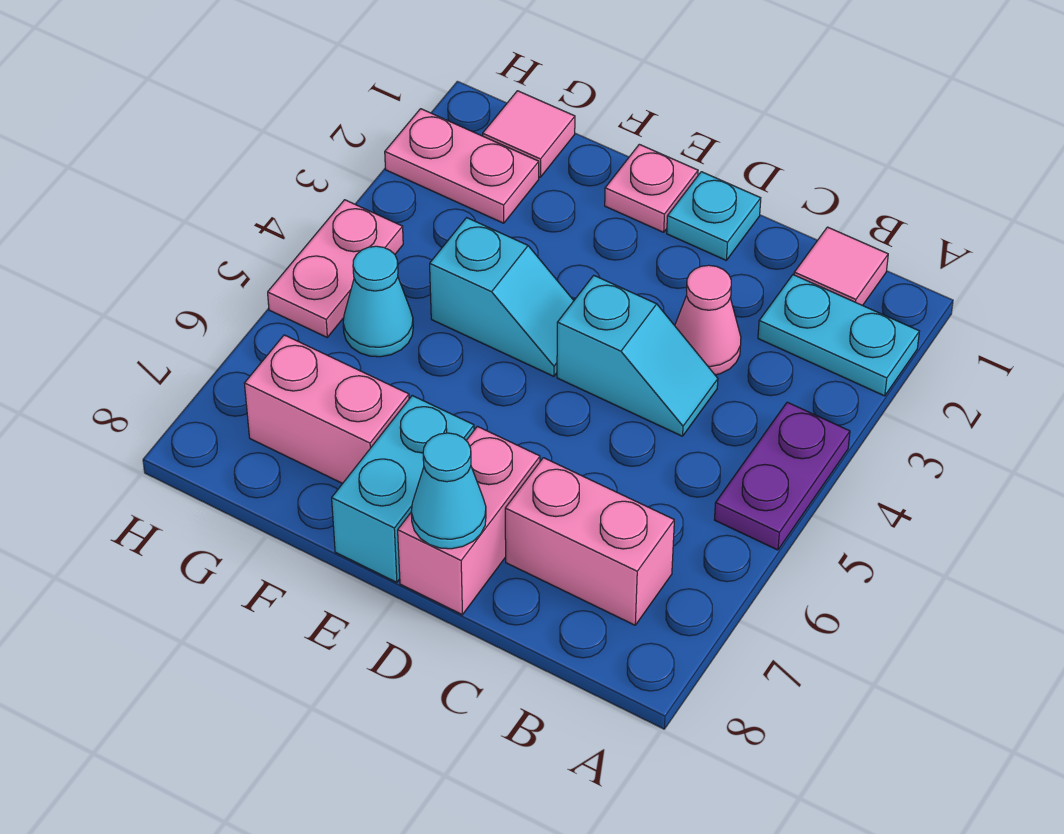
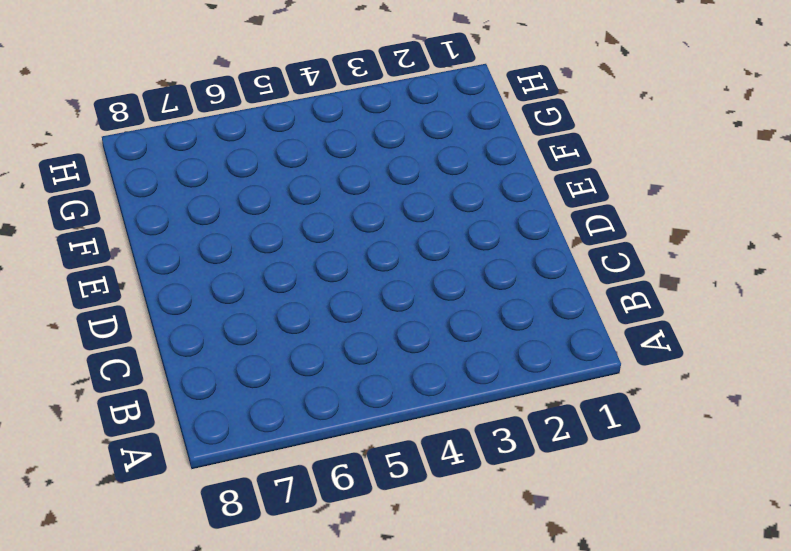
none -> cyan plate A2:B2 level 1
none -> purple plate A4:A5 level 1
none -> pink tile B1 level 1

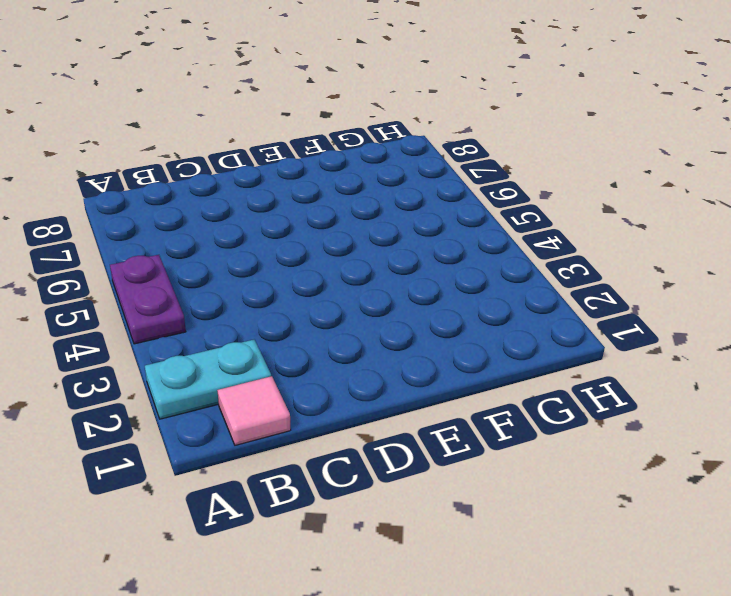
none -> pink brick B7:C7 level 1
none -> pink cone C3 level 1
none -> cyan slope C4:D4 level 1 top D

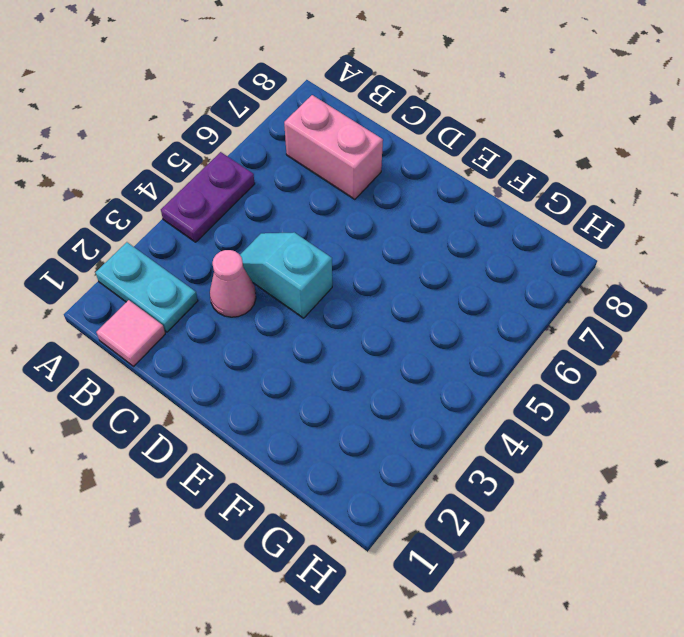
none -> cyan plate D1 level 1
none -> pink brick D7:D8 level 1
none -> pink plate E1 level 1

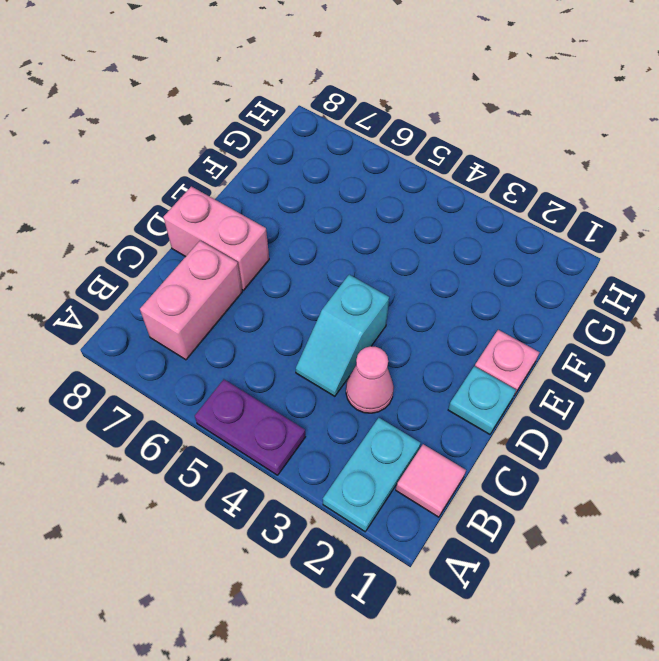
none -> cyan slope E4:F4 level 1 top F
none -> cyan brick E7:E8 level 1
none -> pink brick F7:G7 level 1

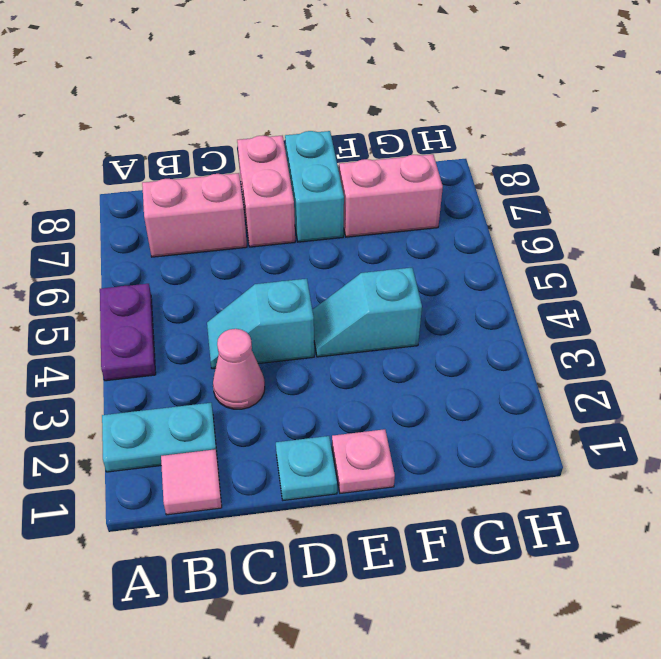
none -> pink tile G1 level 1
none -> pink plate G2:H2 level 1
none -> cyan cone G5 level 1

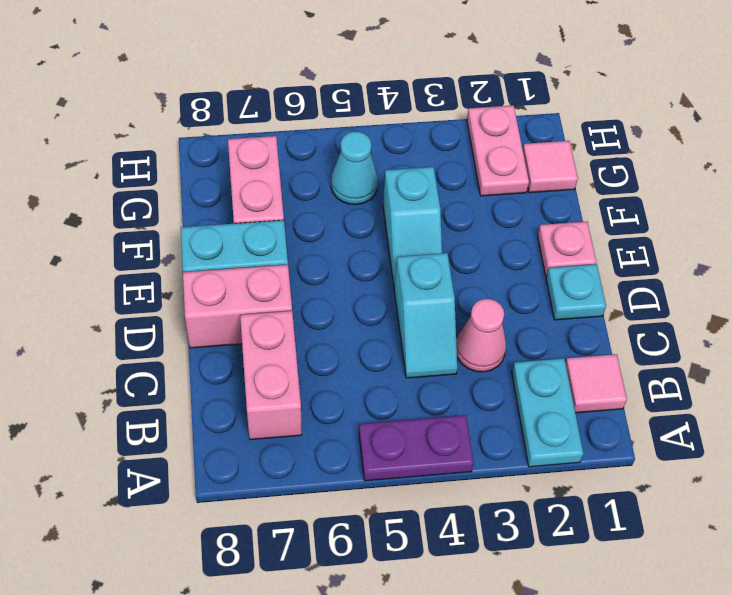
none -> pink plate H4:H5 level 1
none -> cyan cone D8 level 2

